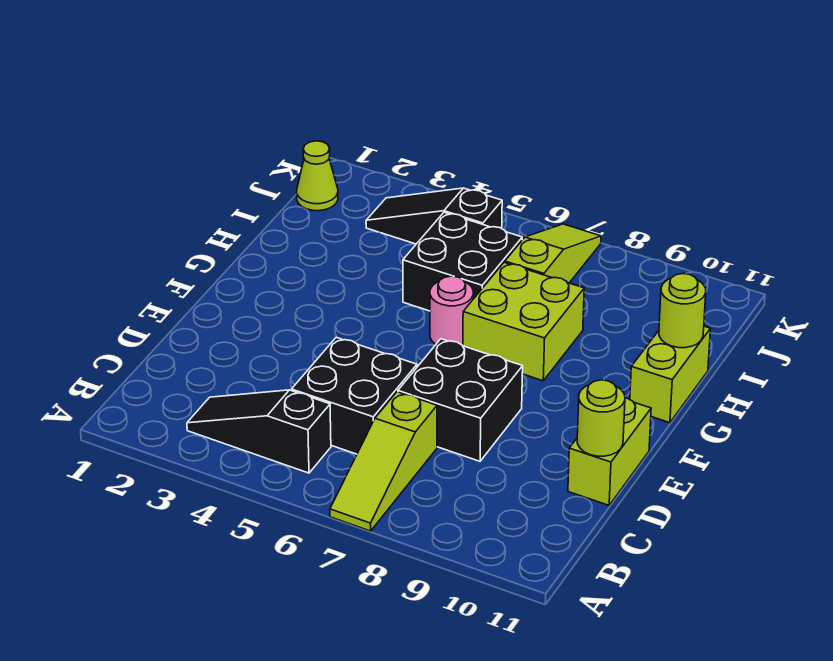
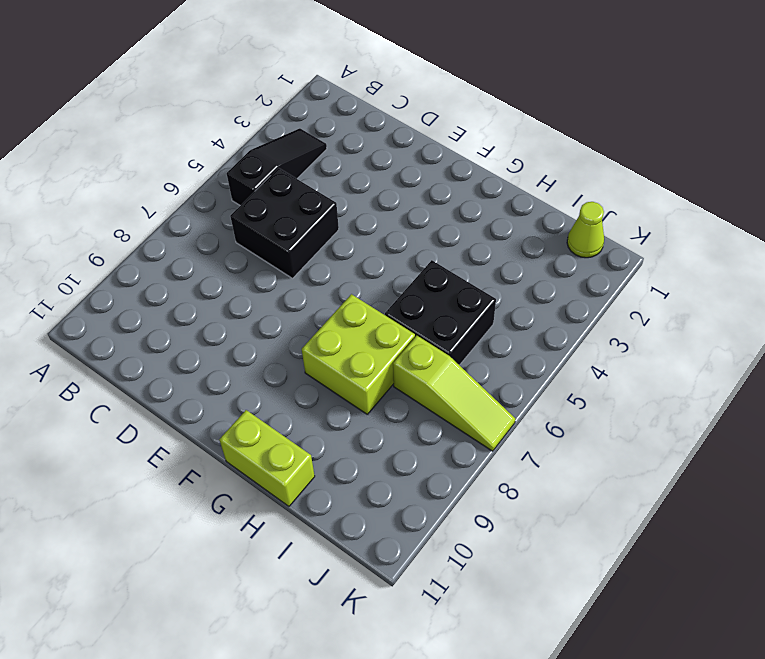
none -> lime slope A7:C7 level 1 top C
none -> black brick D7:E8 level 1
none -> lime brick D11:E11 level 1

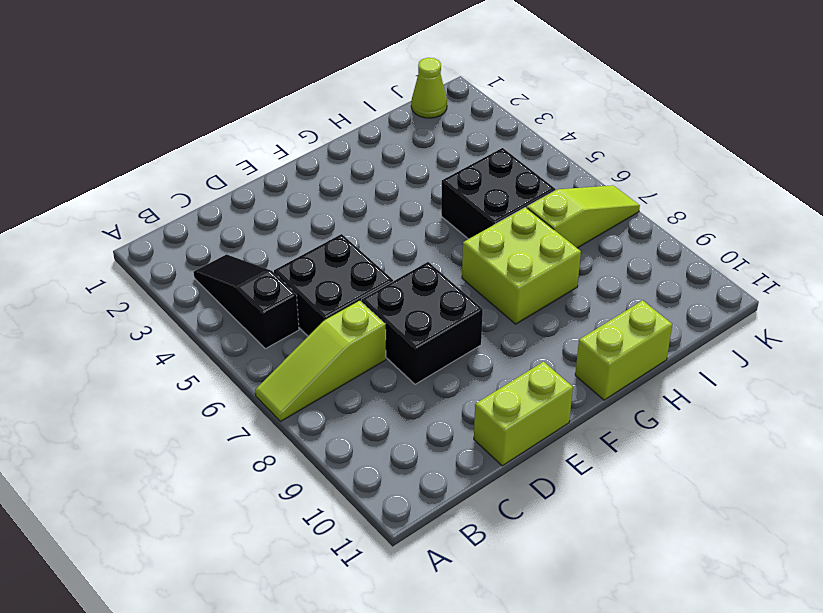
none -> pink round brick G6 level 1
none -> black slope J3:J5 level 1 top 5
none -> lime round brick D11 level 2

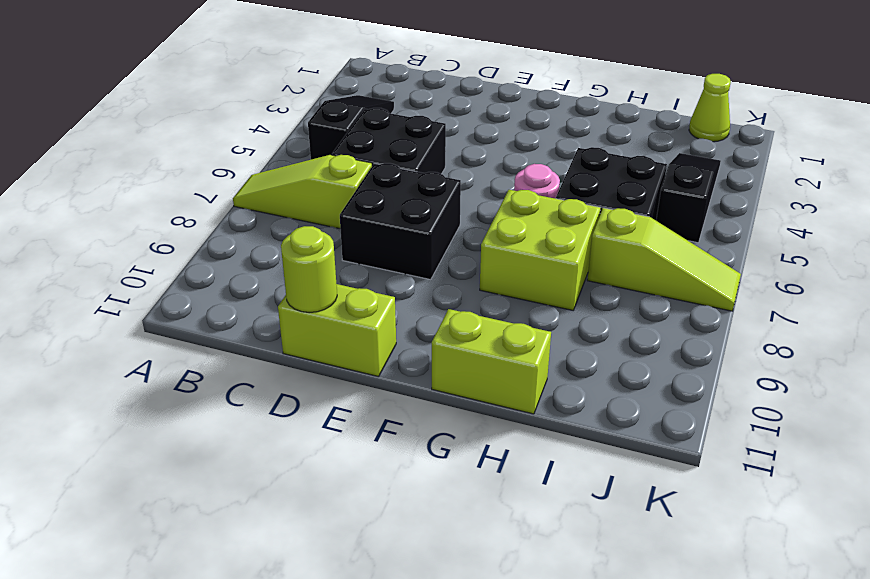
none -> lime round brick H11 level 2

